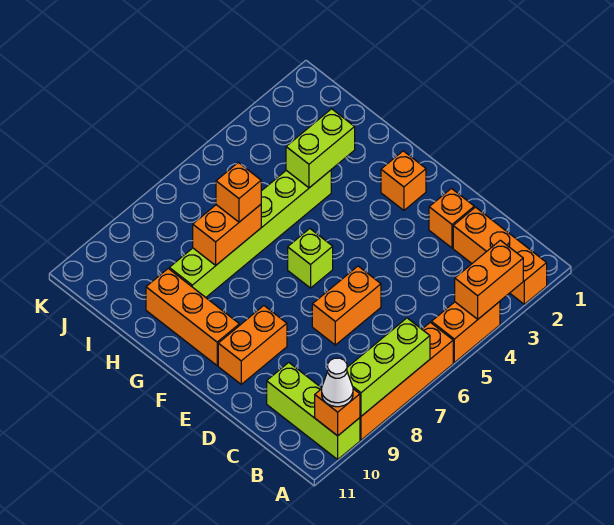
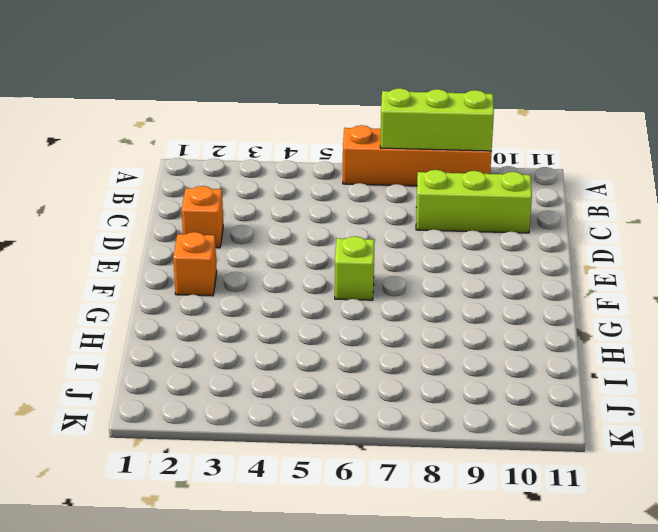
lime brick C8:C10 level 1 -> lime brick A10:C10 level 1
none -> orange brick A2:C2 level 1
none -> orange brick A4:A5 level 1
none -> orange brick D6:D7 level 1

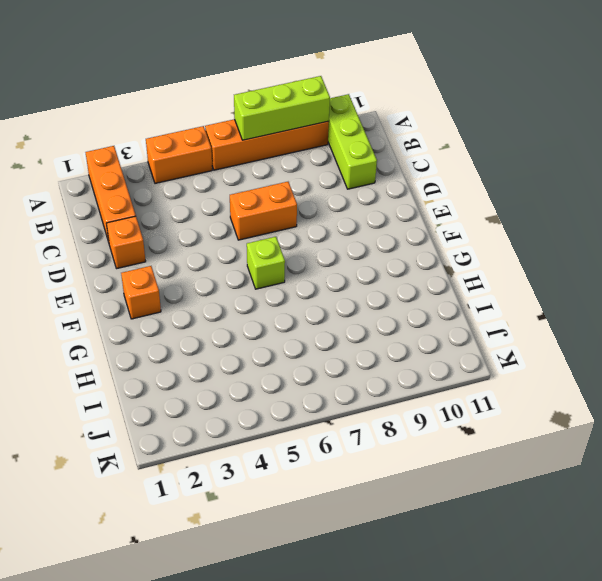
none -> orange brick E9:E10 level 1
none -> orange brick F10:H10 level 1
none -> lime brick H4:H9 level 1

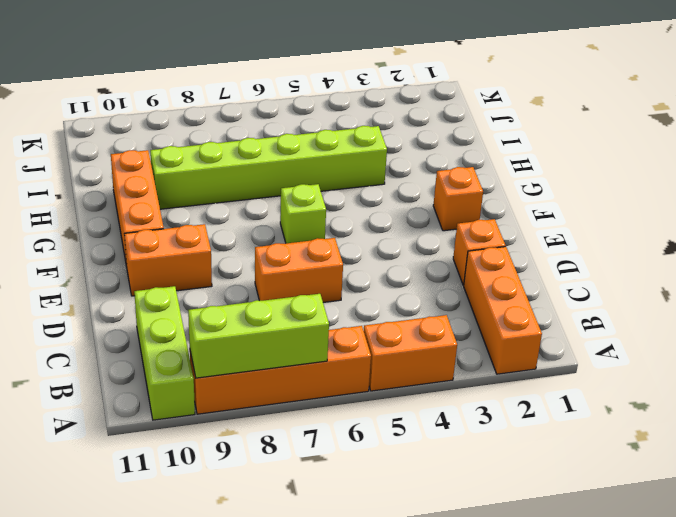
none -> orange brick A3:A4 level 2
none -> orange brick A10 level 2
none -> lime brick H3:H4 level 2

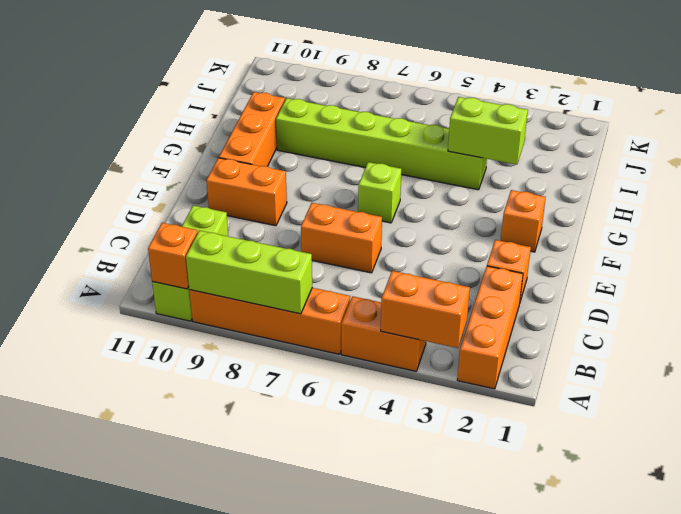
none -> orange brick H7:H8 level 2
none -> white cone A10 level 3
none -> orange brick H7 level 3

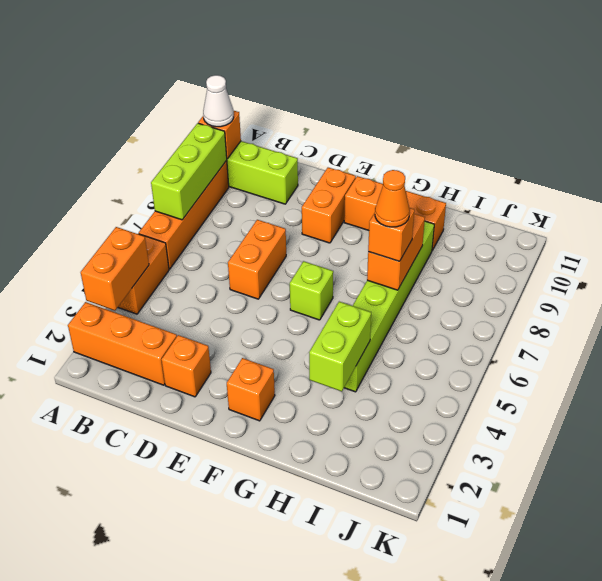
orange cone H7 level 4 -> none

